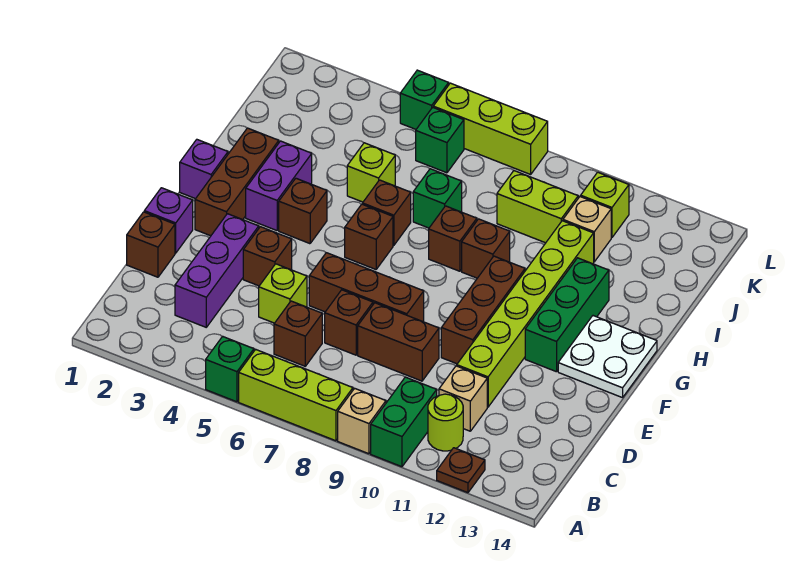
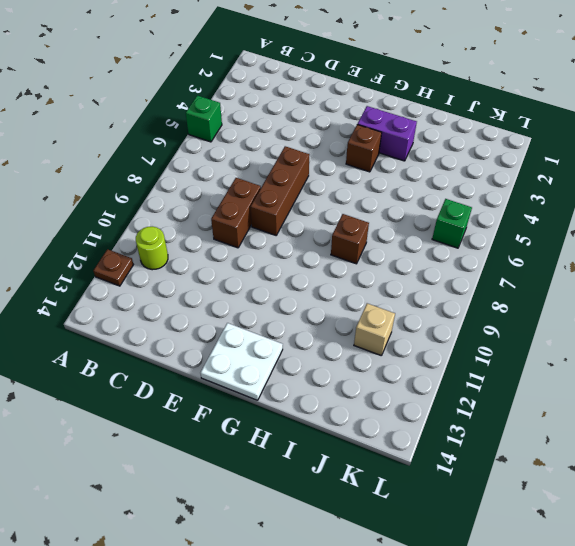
none -> lime brick A6:A8 level 1
none -> tan brick A9 level 1
none -> green brick A10:B10 level 1
none -> purple brick C3:E3 level 1

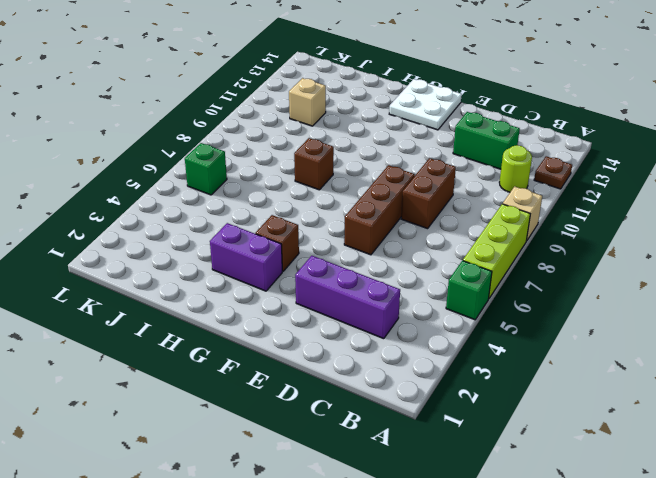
green brick C12:D12 level 1 -> green brick A10:B10 level 1
none -> brown brick C6 level 1
none -> tan brick C11 level 1
none -> brown brick D1 level 1
none -> lime brick D5 level 1

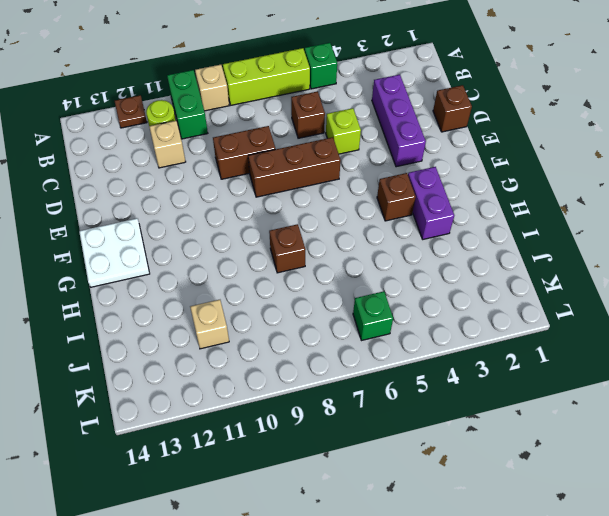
none -> brown brick D7 level 1
none -> lime brick D11:I11 level 1
none -> purple brick E1 level 1
none -> brown brick E4 level 1

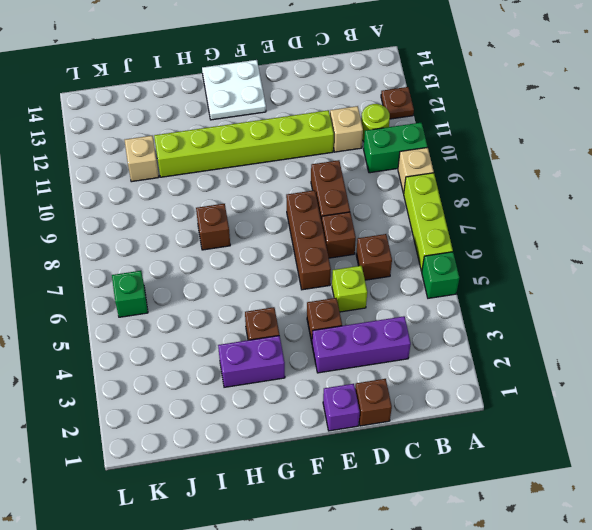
none -> brown brick E10:G10 level 1
none -> brown brick F2:H2 level 1
none -> green brick F12:H12 level 1
none -> purple brick G1 level 1

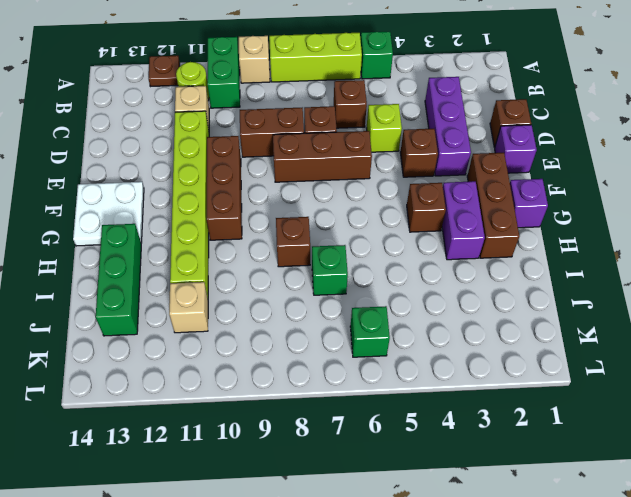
green brick H13:J13 level 1 -> green brick F12:H12 level 1
none -> brown brick G6 level 1
none -> brown brick H6 level 1
none -> brown brick H9 level 1
none -> lime brick I5 level 1

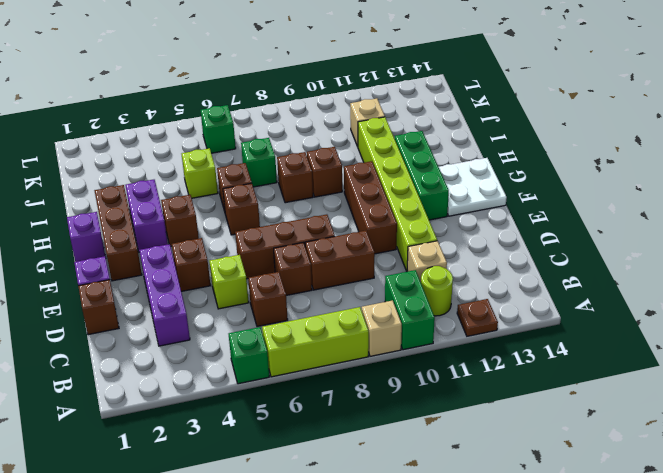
none -> lime brick J9:J10 level 1
none -> lime brick K11 level 1
none -> green brick L5 level 1
none -> lime brick L6:L8 level 1

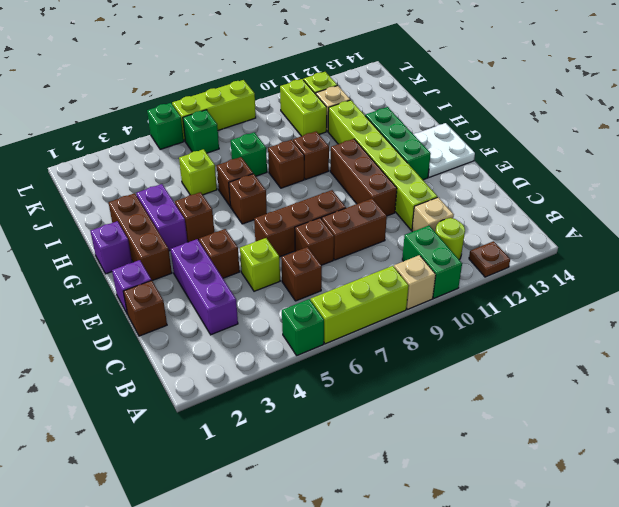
lime brick J10:K10 level 1 -> lime brick J9:J10 level 1

